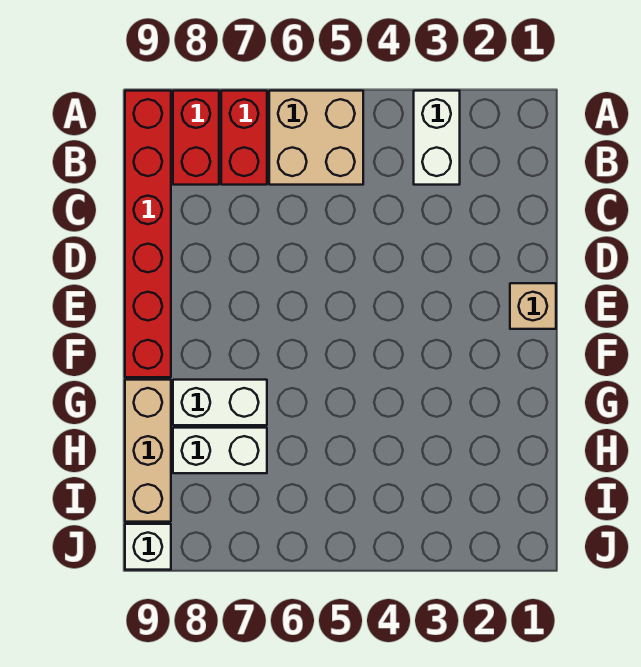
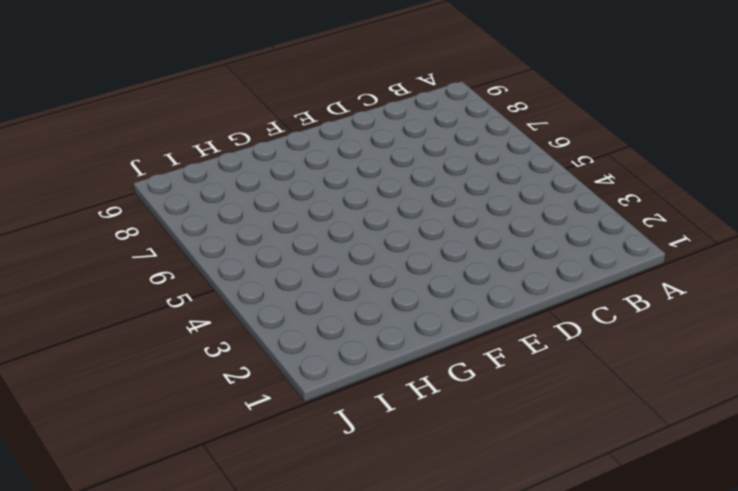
none -> white brick A3:B3 level 1
none -> tan brick A5:B6 level 1

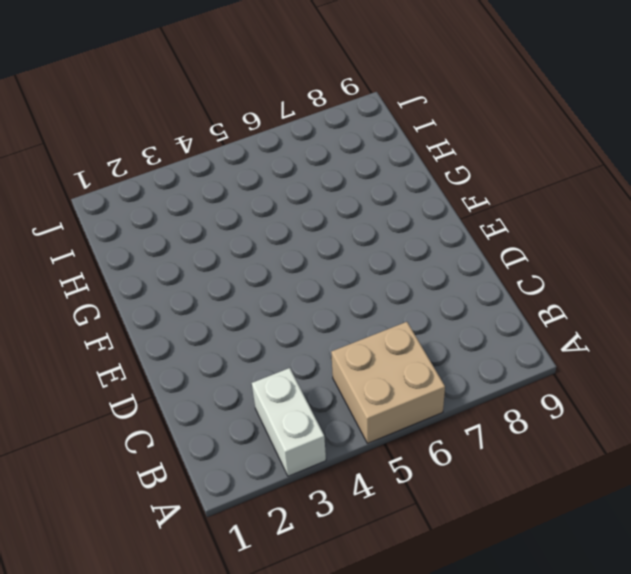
none -> red brick A7:B7 level 1
none -> red brick A8:B8 level 1

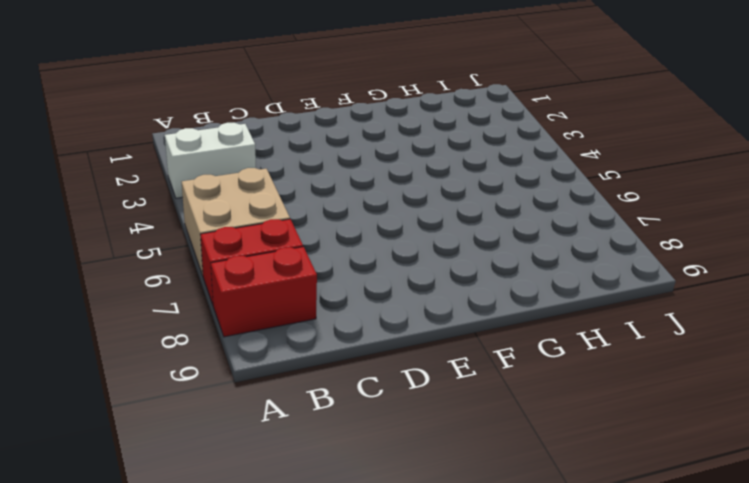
none -> red brick A9:F9 level 1
none -> tan brick E1 level 1

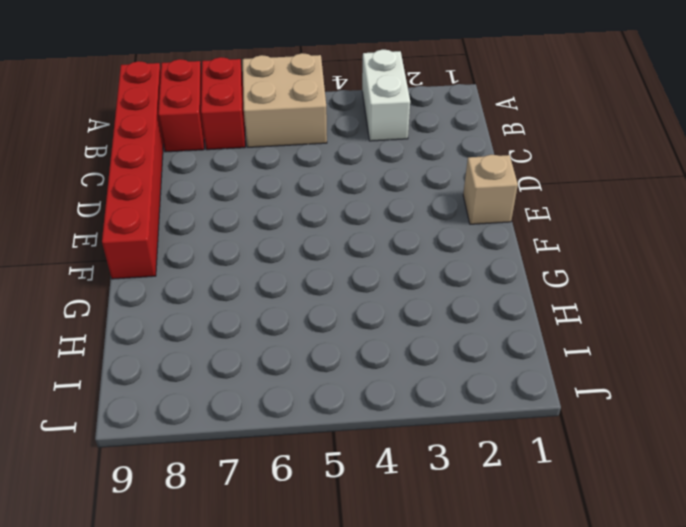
none -> white brick G7:G8 level 1
none -> tan brick G9:I9 level 1

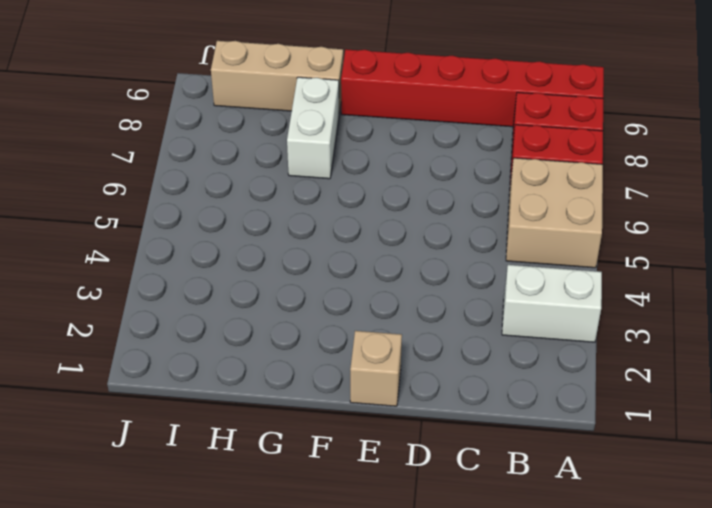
none -> white brick H7:H8 level 1
none -> white brick J9 level 1

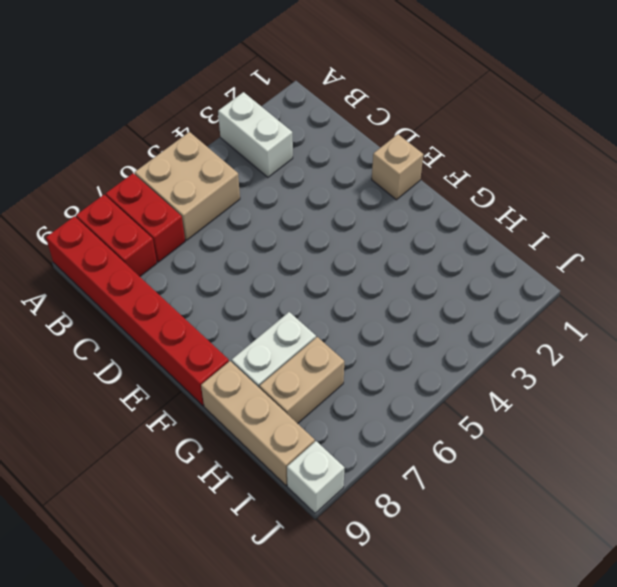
tan brick H7:H8 level 1 -> white brick H7:H8 level 1

